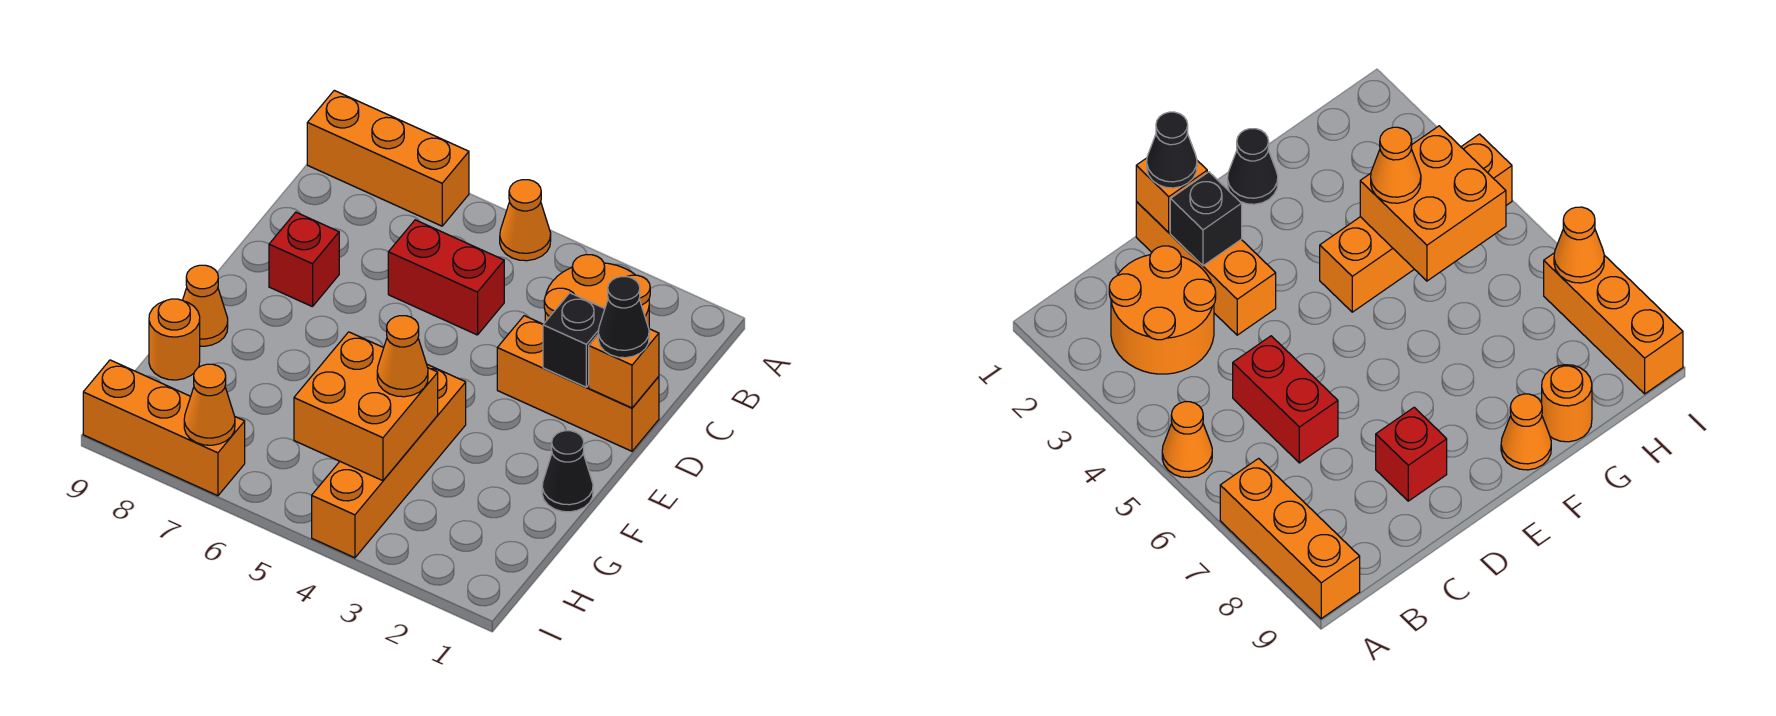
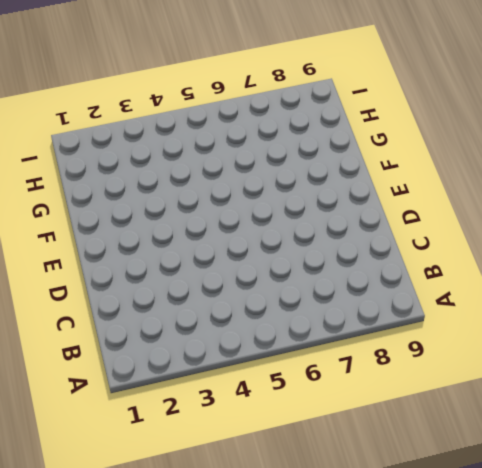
none -> orange cone A5 level 1
none -> orange brick A7:A9 level 1
none -> orange round brick B2:C3 level 1

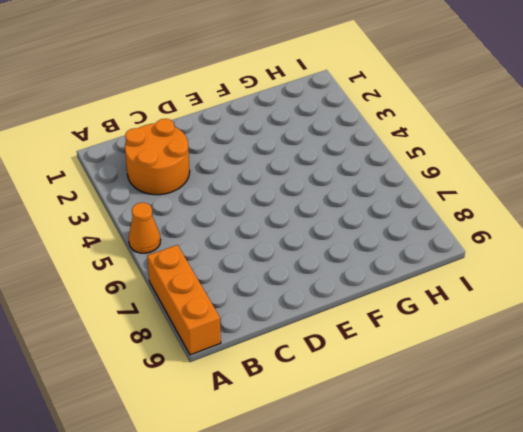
none -> red brick C5:C6 level 1
none -> orange brick D1:D3 level 1
none -> red brick D8 level 1

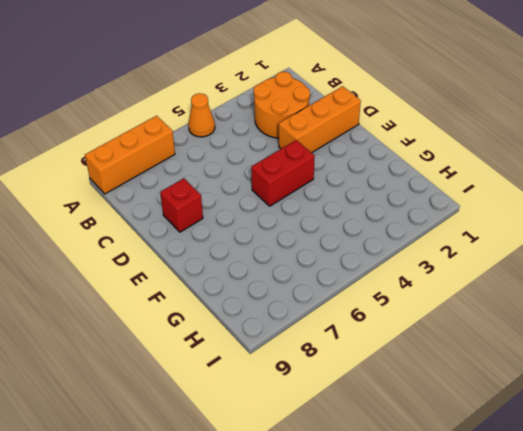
red brick E4:E5 level 1 -> red brick C5:C6 level 1
none -> black cone F1 level 1
none -> orange brick F4:I4 level 1
none -> orange cone F9 level 1

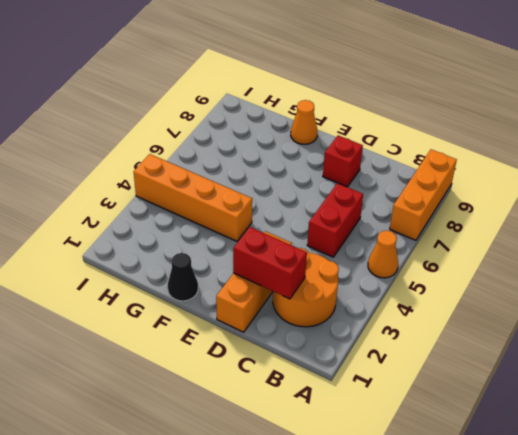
red brick C2:D2 level 2 -> black brick D2 level 2
none -> orange round brick G9 level 1
none -> orange brick I7:I9 level 1
none -> orange brick D1 level 2

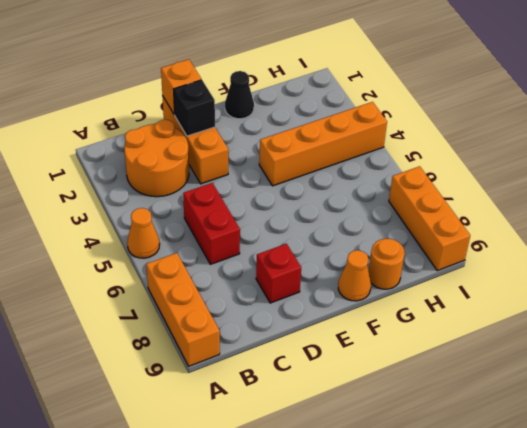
none -> orange brick G4:H5 level 2
none -> orange cone I7 level 2
none -> black cone D1 level 3

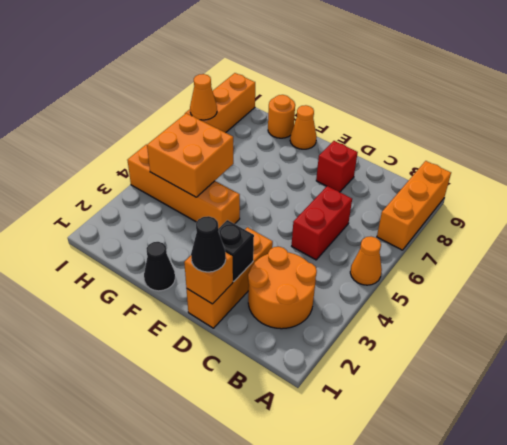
none -> orange cone G4 level 3

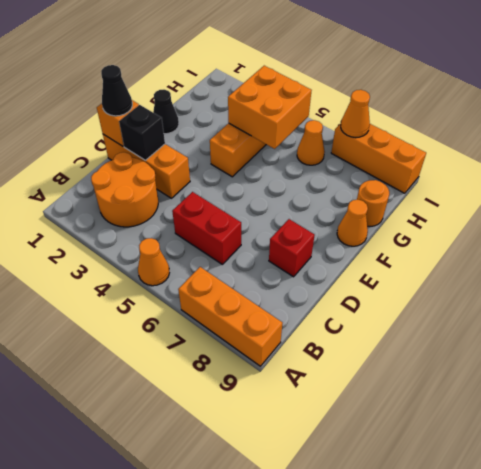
orange cone H6 level 1 -> orange cone G4 level 3

